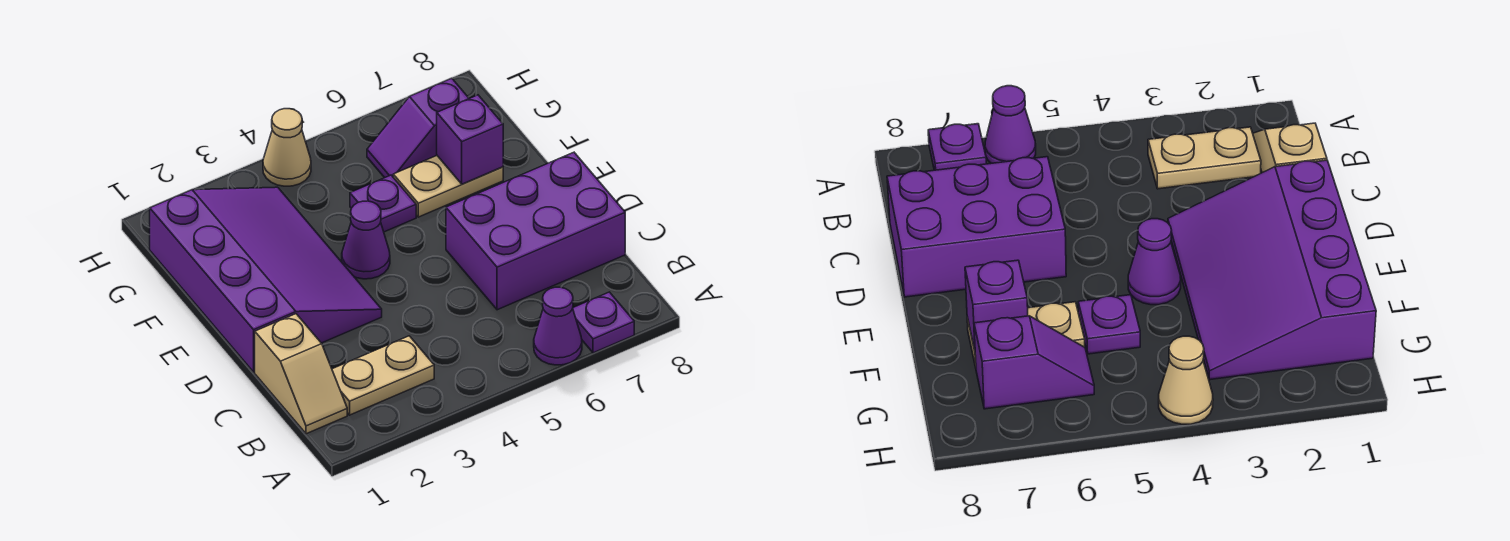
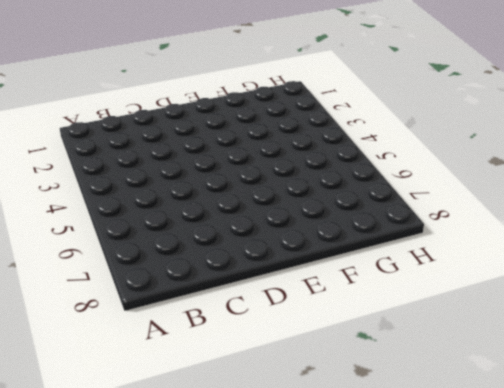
none -> purple cone A6 level 1
none -> purple plate A7 level 1
none -> tan slope B1:C1 level 1 top C

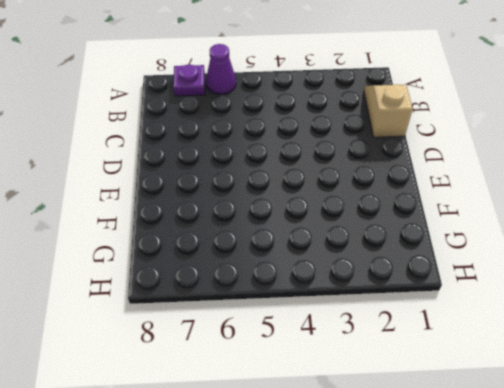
none -> tan plate B2:B3 level 1
none -> purple brick C6:D8 level 1
none -> purple slope D1:G3 level 1 top 1

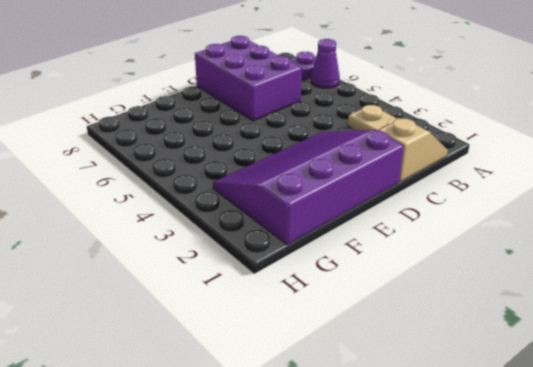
none -> purple cone E4 level 1
none -> purple plate F5 level 1
none -> tan plate F6:F7 level 1

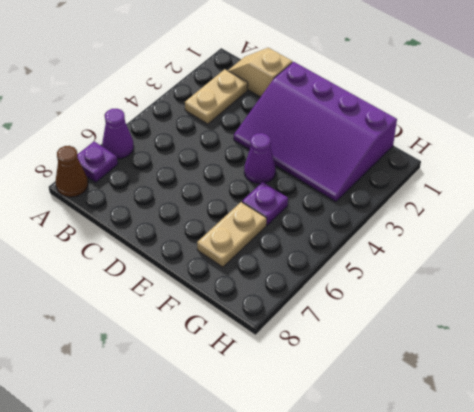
brown cone A8 level 1 -> none
none -> purple brick C6:D8 level 1
none -> purple slope G6:G7 level 1 top 7
none -> tan cone H4 level 1

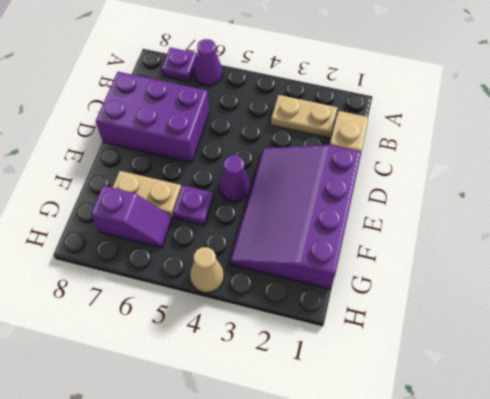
none -> purple brick F7 level 2

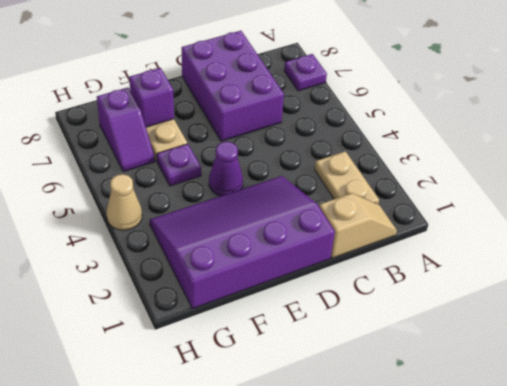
none -> purple cone A6 level 1

